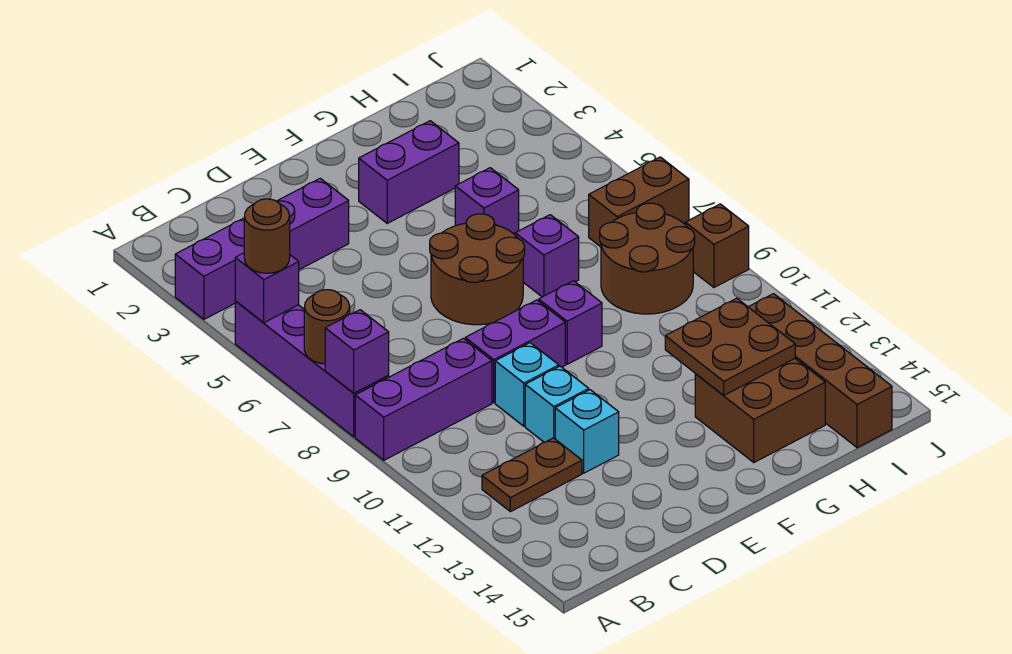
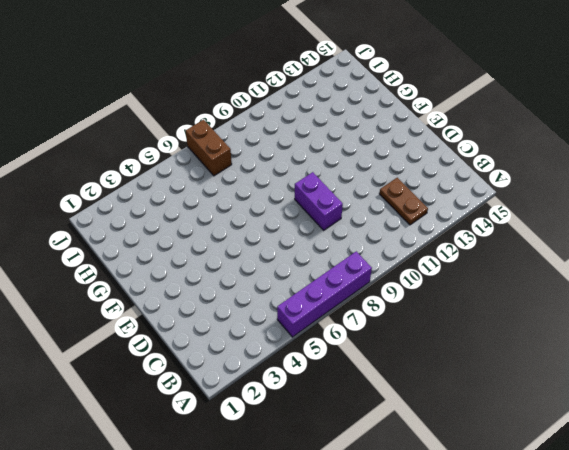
none -> purple brick A3:D3 level 1
none -> purple brick A9:C9 level 1
none -> cyan brick D10 level 1

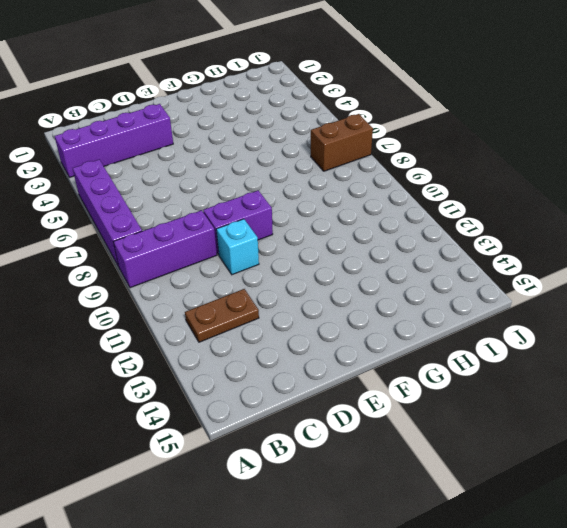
none -> cyan brick D11 level 1
none -> cyan brick D12 level 1
none -> brown round brick E6:F7 level 1

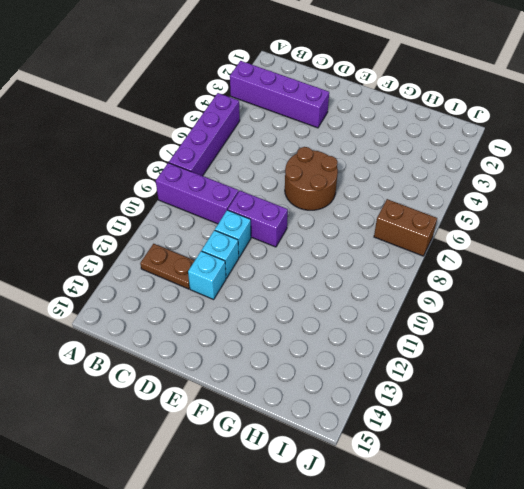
none -> purple brick F3:G3 level 1
none -> purple brick F9 level 1
none -> purple brick G5 level 1

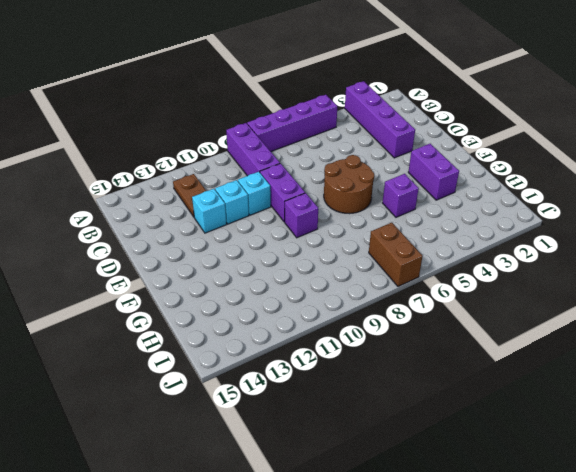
none -> purple brick G7 level 1
none -> brown brick G13:H14 level 1
none -> brown round brick H8:I9 level 1

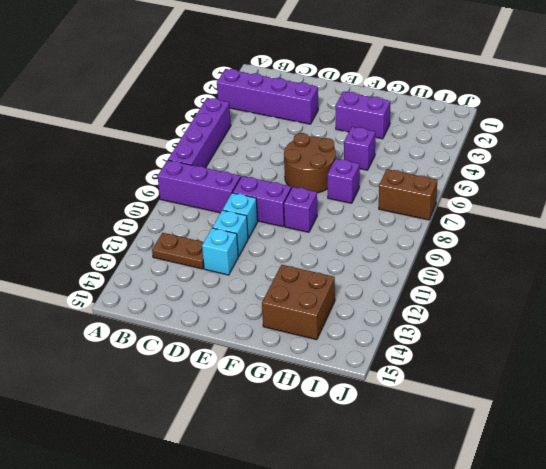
none -> brown round brick H8:I9 level 1
none -> brown brick I12:I15 level 1
none -> brown brick J9 level 1

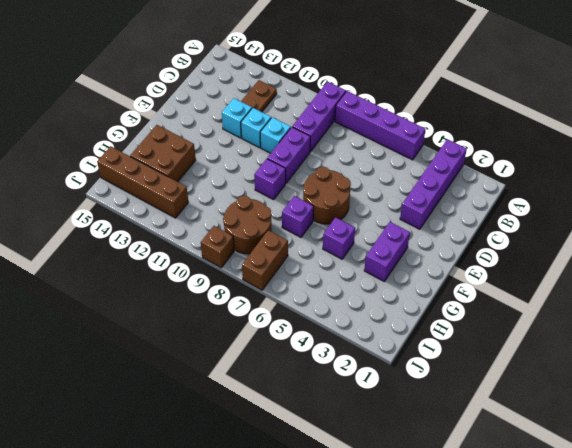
none -> purple brick A5 level 2
none -> brown round brick A7 level 2
none -> purple brick A8 level 2

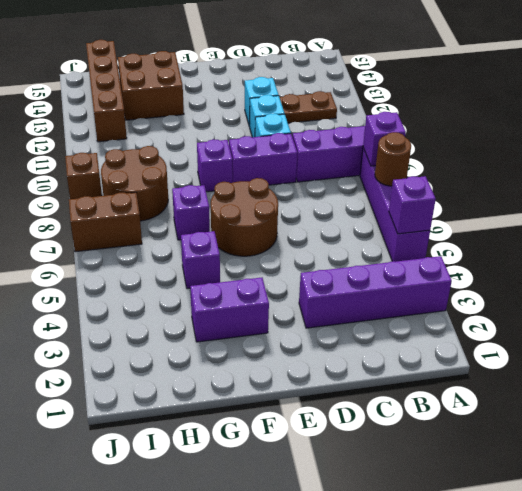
none -> brown plate G12:H13 level 2
none -> brown round brick A5 level 3

